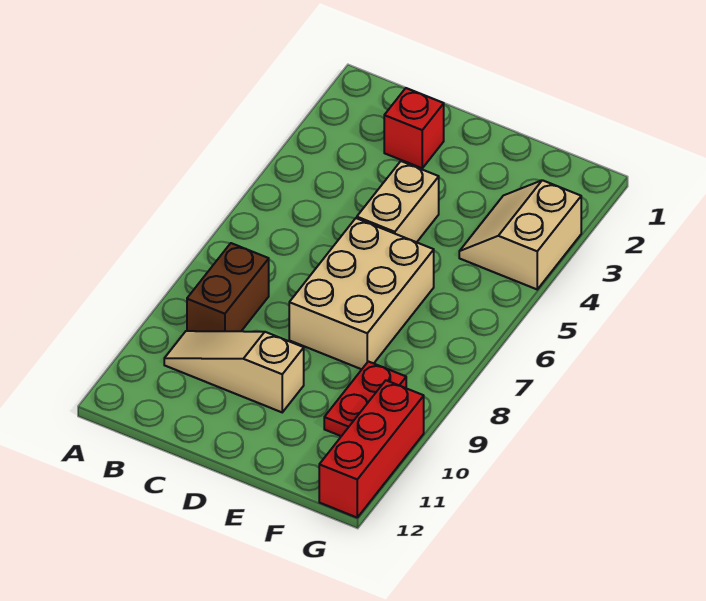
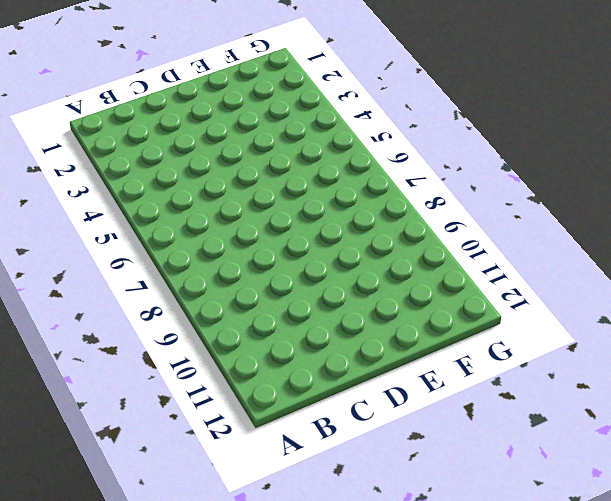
none -> brown brick B8:B9 level 1
none -> tan slope B10:D10 level 1 top D

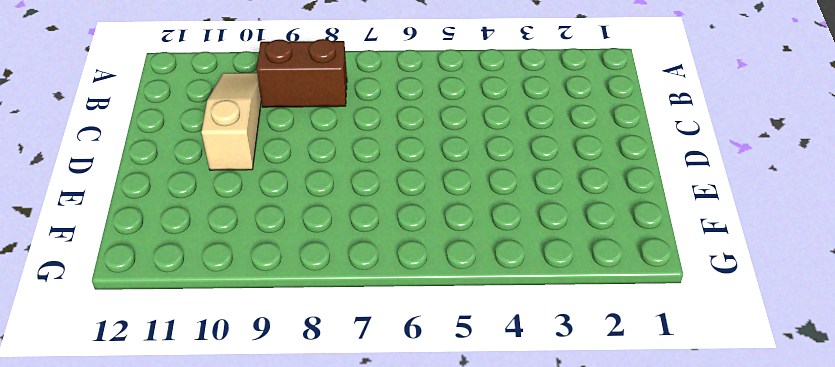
none -> red brick C2 level 1
none -> tan brick D4:D5 level 1

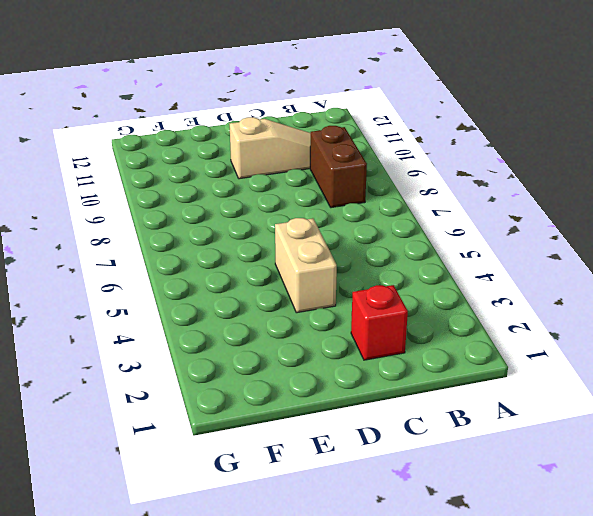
none -> tan brick D6:E8 level 1
none -> tan slope F3:G4 level 1 top G

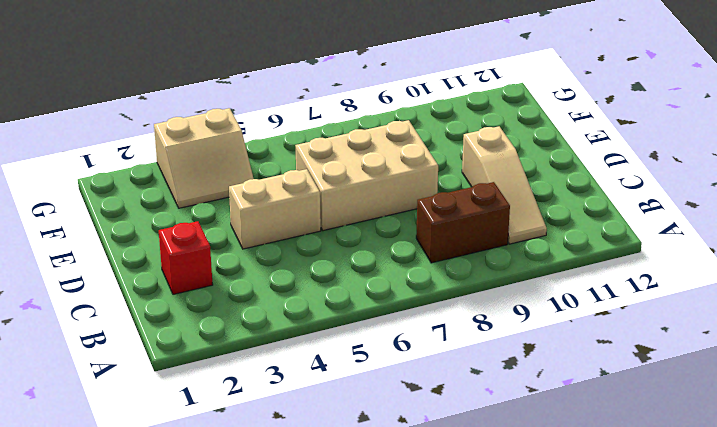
none -> red plate F9:F10 level 1
none -> red brick G10:G12 level 1

